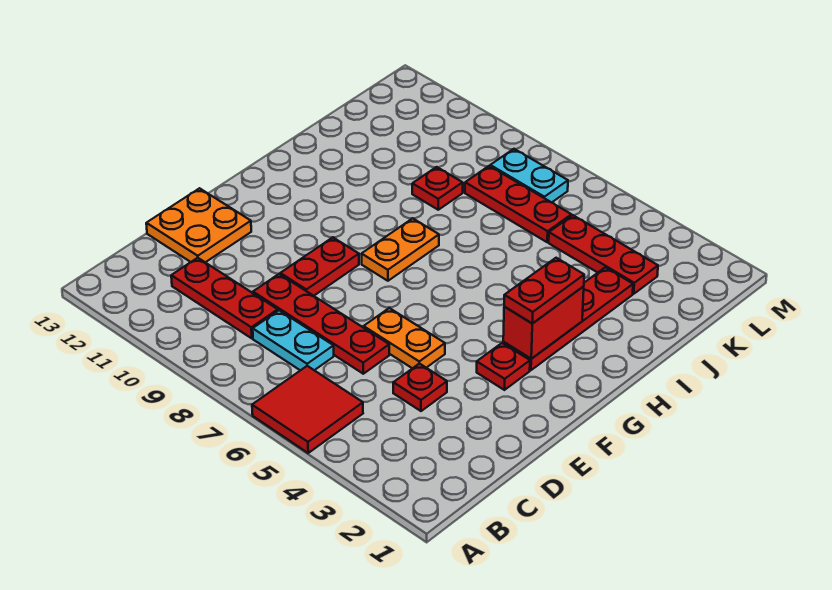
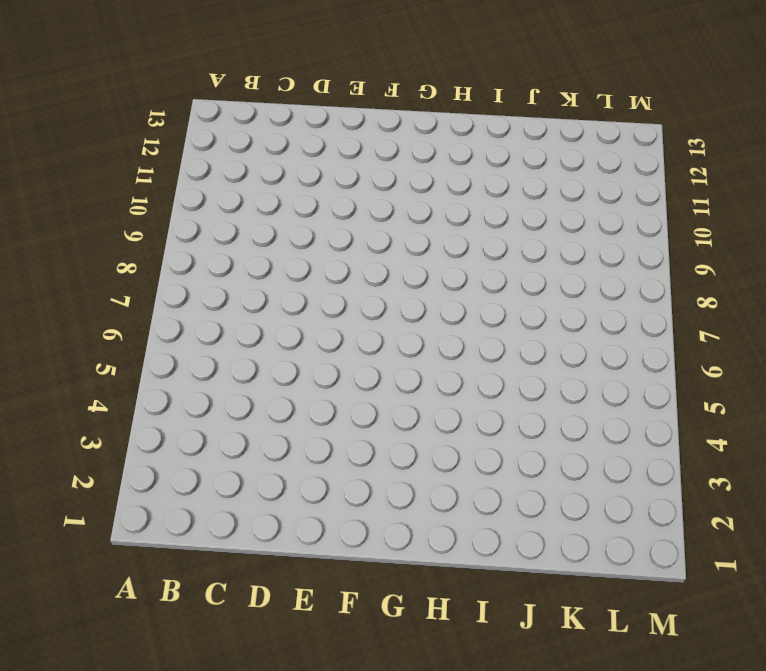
none -> red tile A5:B6 level 1
none -> cyan plate C7:C8 level 1
none -> red plate C9:C11 level 1

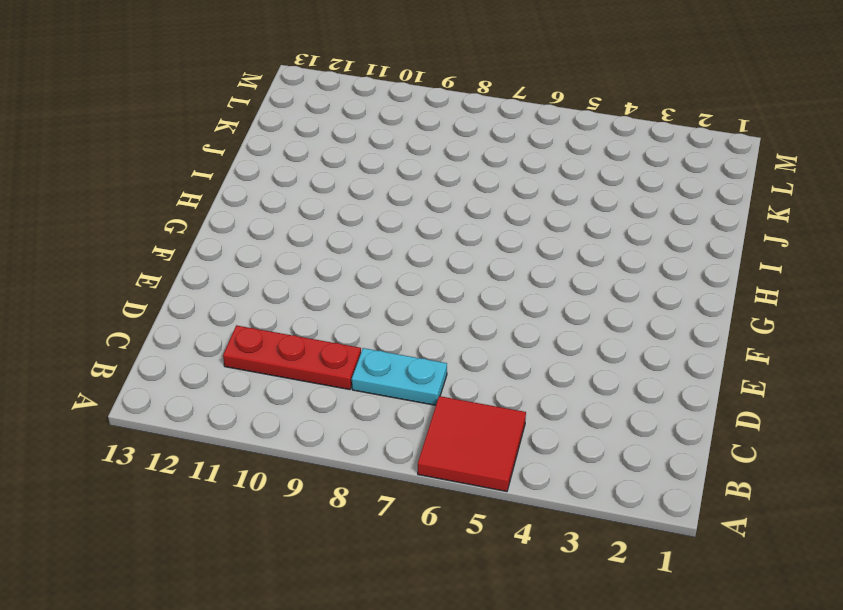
none -> red plate D4 level 1
none -> red plate D6:D9 level 1
none -> orange plate D12:E13 level 1

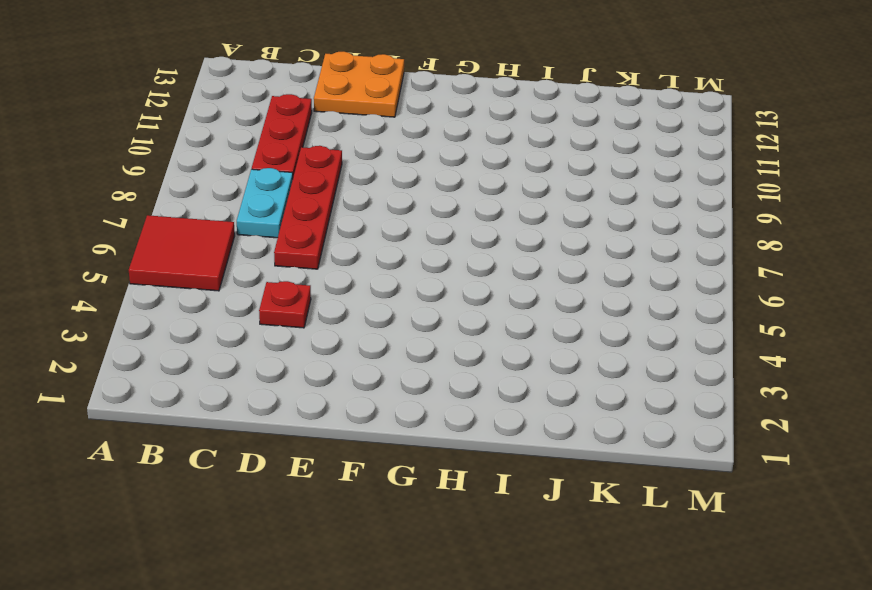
none -> orange plate E5:E6 level 1
none -> red plate E9:F9 level 1
none -> red plate F3 level 1

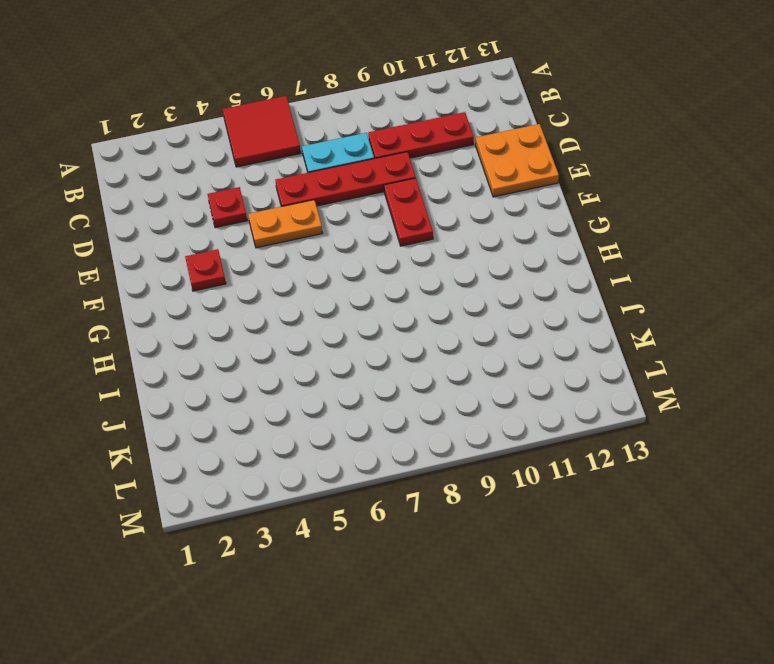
none -> red plate G3:J3 level 1
none -> orange plate G8:H8 level 1
none -> red plate J9 level 1

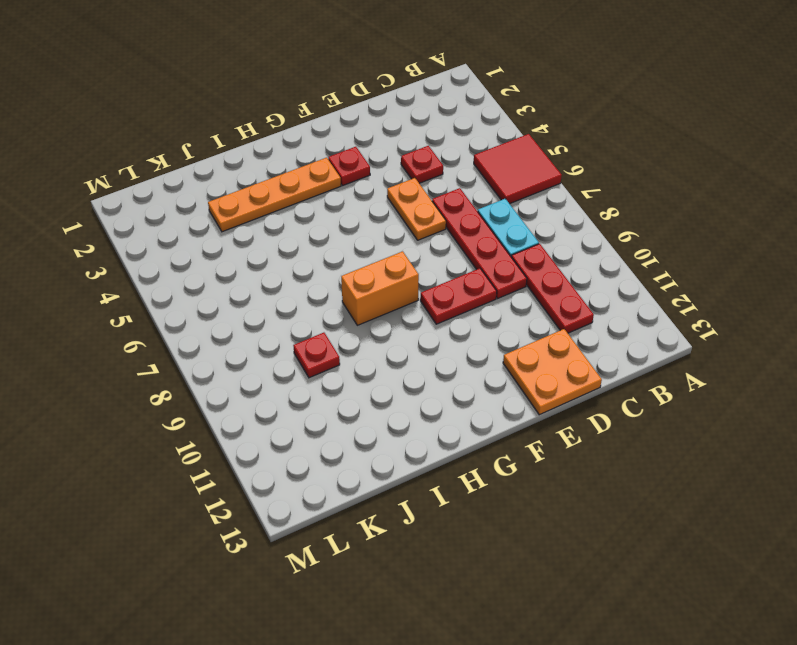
orange plate G3:J3 level 1 -> red plate G3:J3 level 1
orange brick G8:H8 level 1 -> orange plate G8:H8 level 1
none -> red plate K3:K5 level 1
none -> red plate K6:K8 level 1
none -> cyan plate L7:L8 level 1

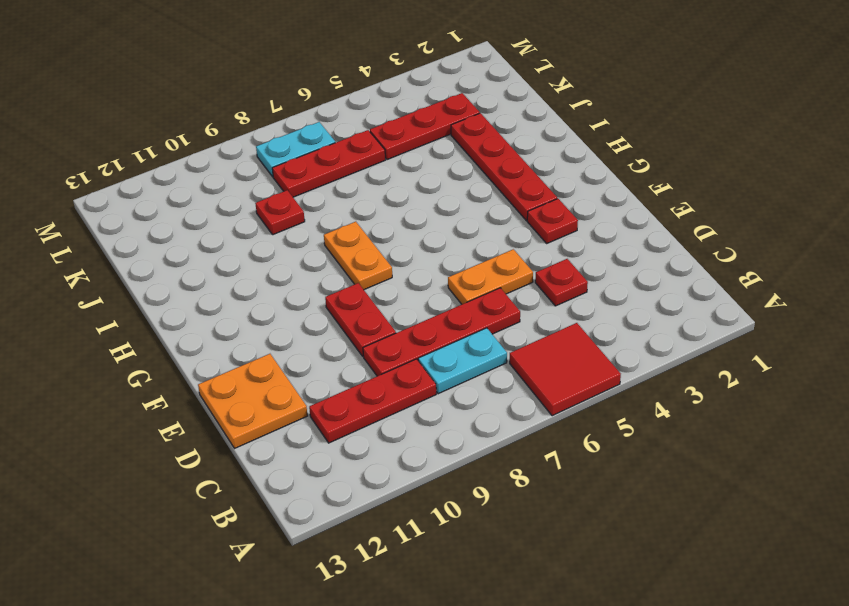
none -> red brick G3:H3 level 2
none -> red plate G3:H3 level 3

